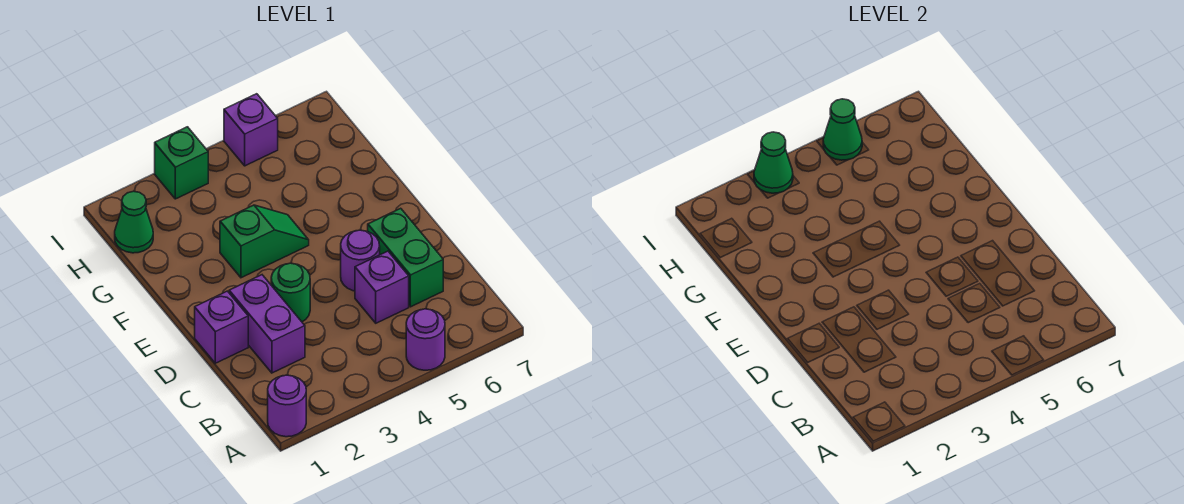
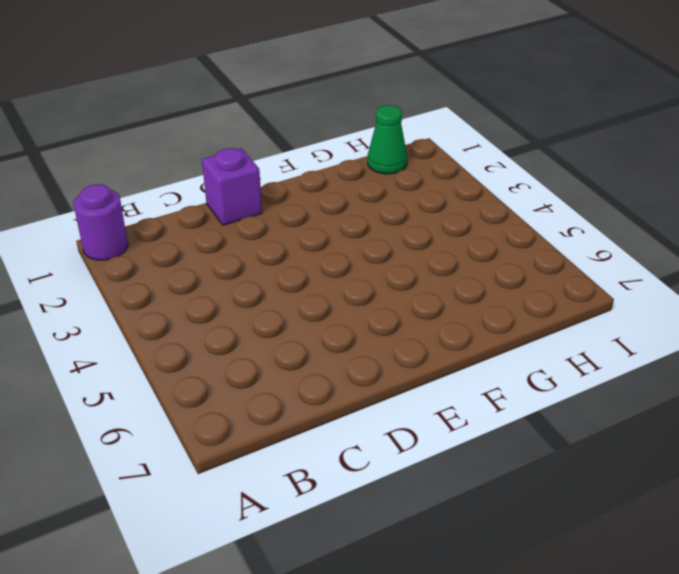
none -> purple round brick A5 level 1
none -> purple brick C2:D2 level 1
none -> purple brick C5 level 1

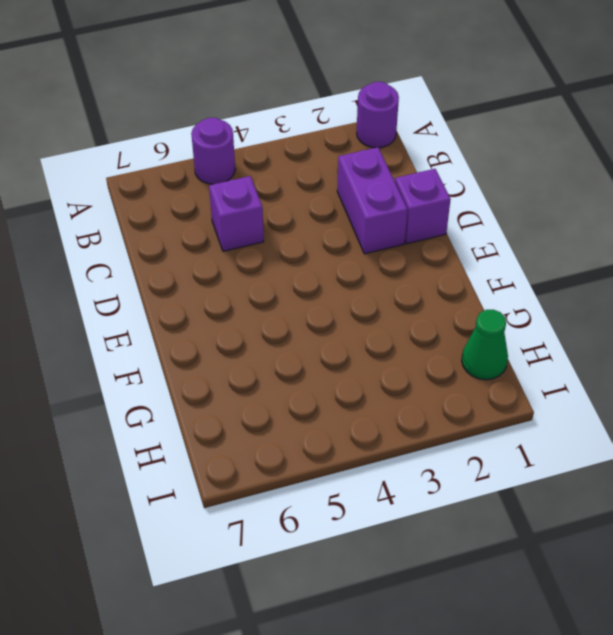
none -> green brick C6:D6 level 1
none -> green round brick D3 level 1
none -> purple round brick D5 level 1

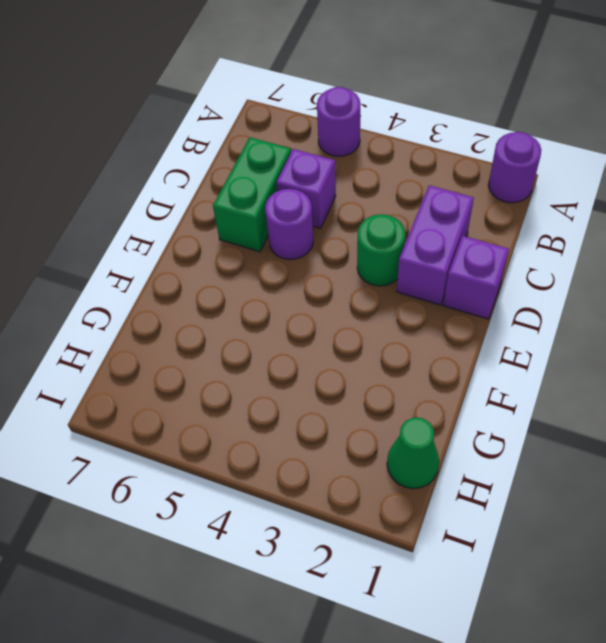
none -> green slope F3:F4 level 1 top 3
none -> green brick I3 level 1
none -> purple brick I5 level 1

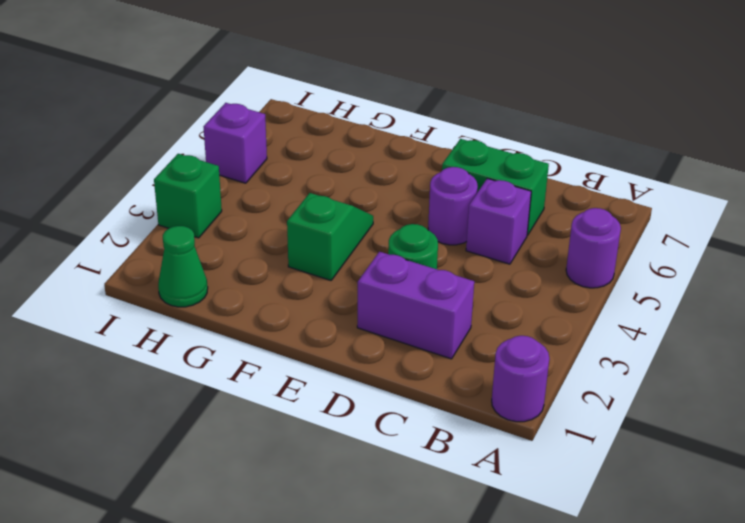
none -> purple brick D1 level 1
none -> green cone I3 level 2
none -> green cone I5 level 2

